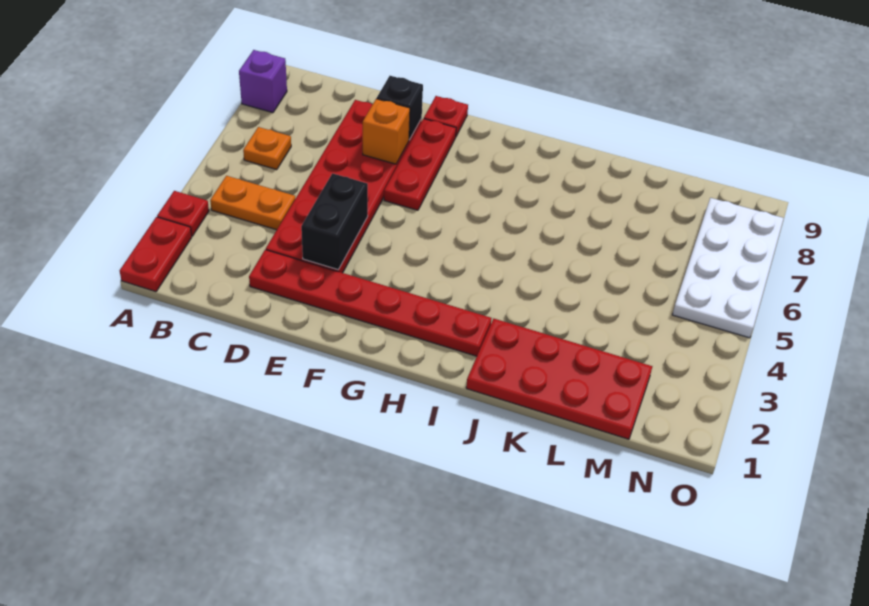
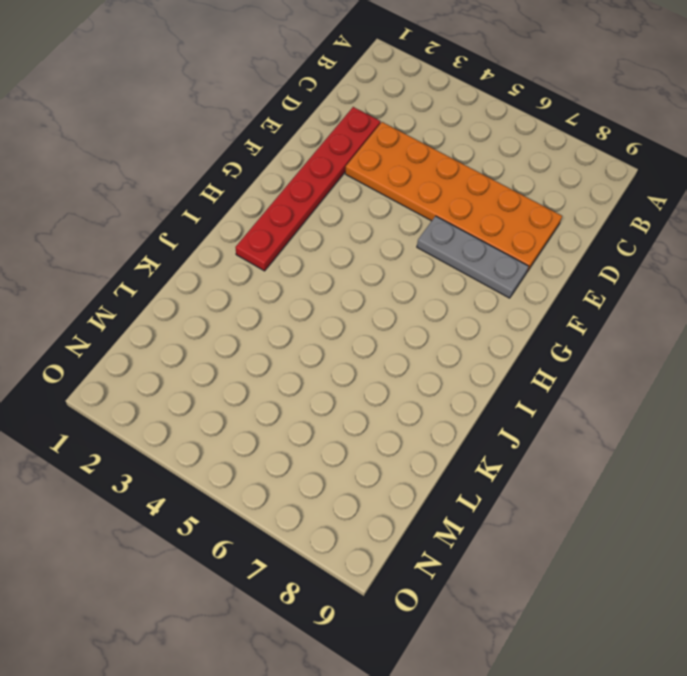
orange plate D3:E8 level 1 -> red plate D3:E8 level 1
grey plate F6:F8 level 1 -> red plate F6:F8 level 1
none -> red plate A1:A2 level 1
none -> red plate A3 level 1
none -> purple brick A8 level 1

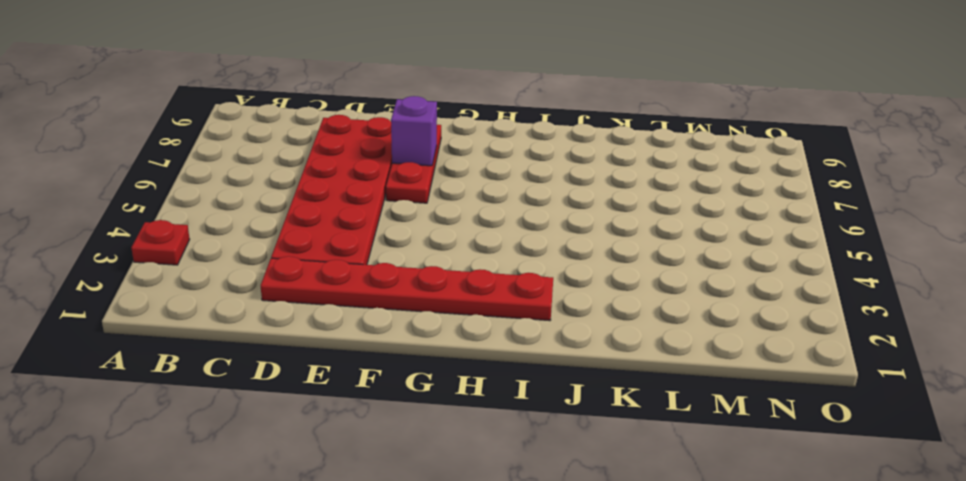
purple brick F7 level 2 -> purple brick A8 level 1
none -> red plate A1:A2 level 1
none -> orange plate B4:C4 level 1
none -> orange plate B6 level 1

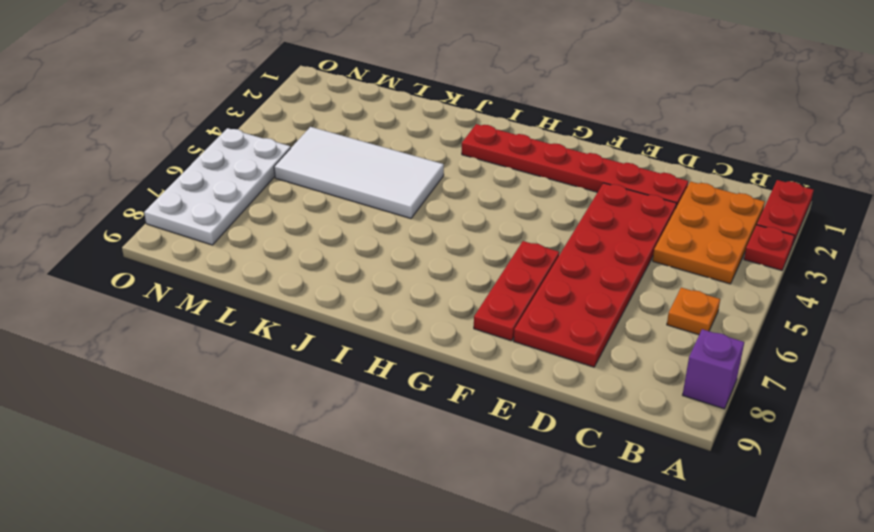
orange plate B2:C4 level 1 -> orange plate B4:C4 level 1
white tile J4:M5 level 1 -> none
none -> red plate F9 level 1
none -> red plate J1:M2 level 1
none -> black brick E3:E4 level 2

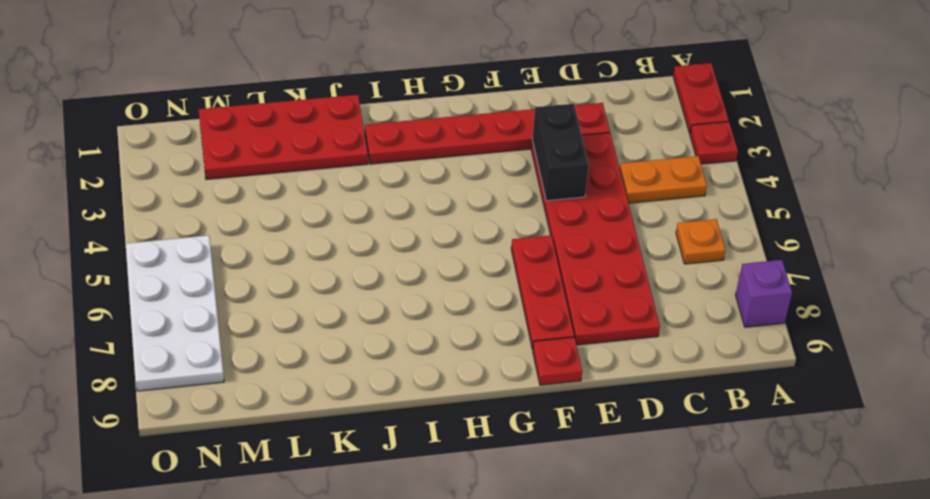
none -> orange brick E7 level 2
none -> black brick E8 level 2

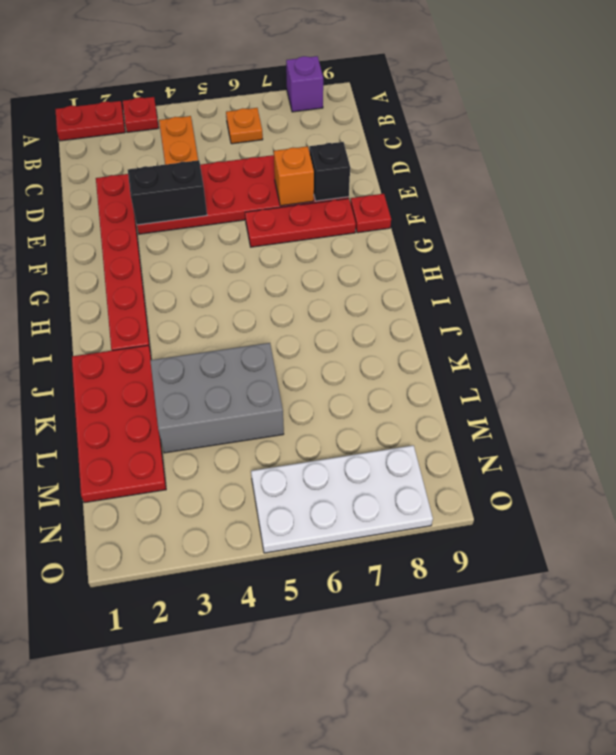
grey brick K3:L5 level 1 -> none

